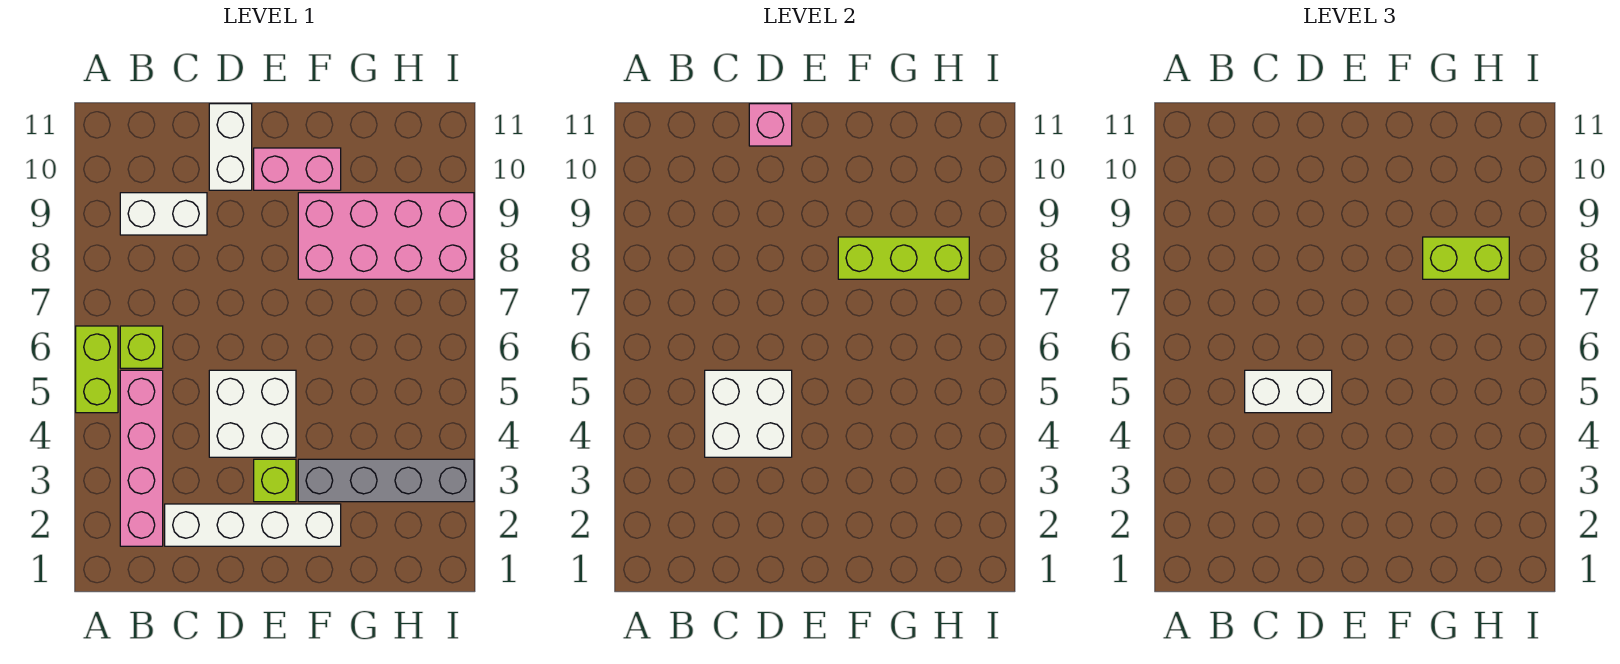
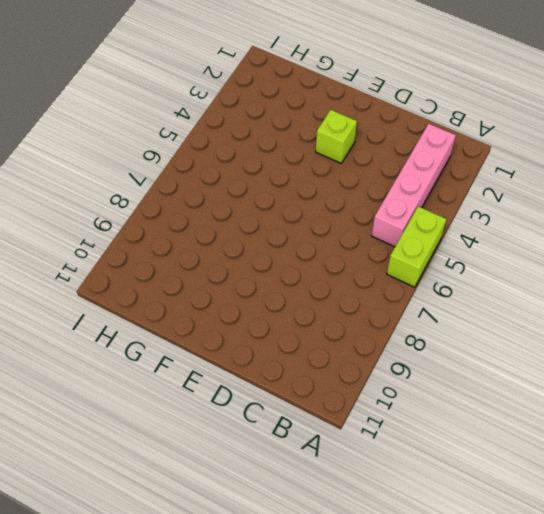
none -> lime brick B6 level 1
none -> white brick B9:C9 level 1
none -> white brick C2:F2 level 1

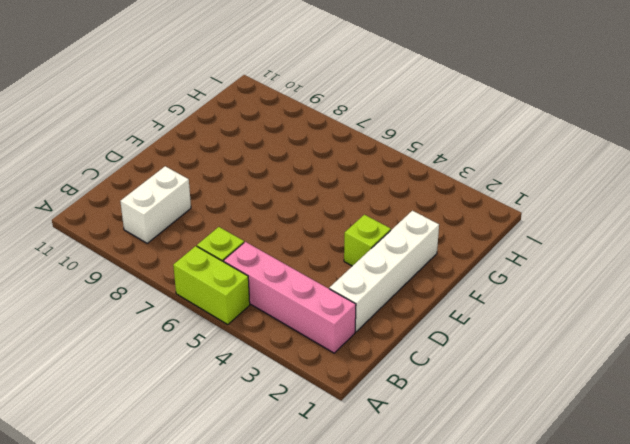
none -> white brick D4:E5 level 1
none -> white brick D10:D11 level 1
none -> pink brick E10:F10 level 1

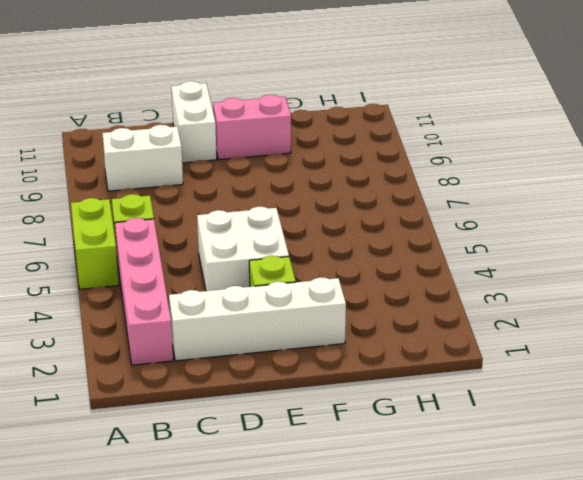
none -> grey brick F3:I3 level 1
none -> pink brick F8:I9 level 1
none -> white brick C4:D5 level 2

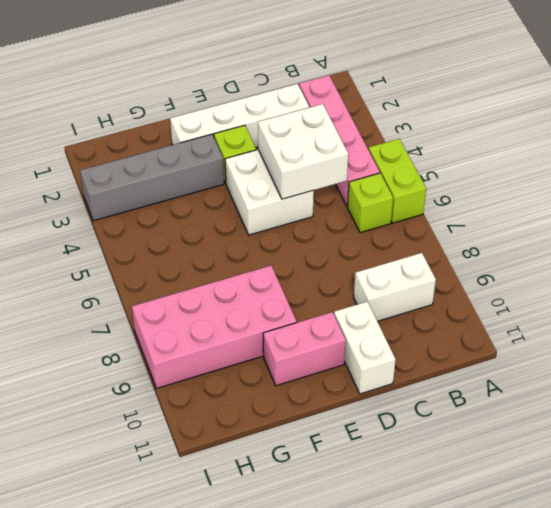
none -> pink brick D11 level 2
none -> lime brick F8:H8 level 2
none -> white brick C5:D5 level 3

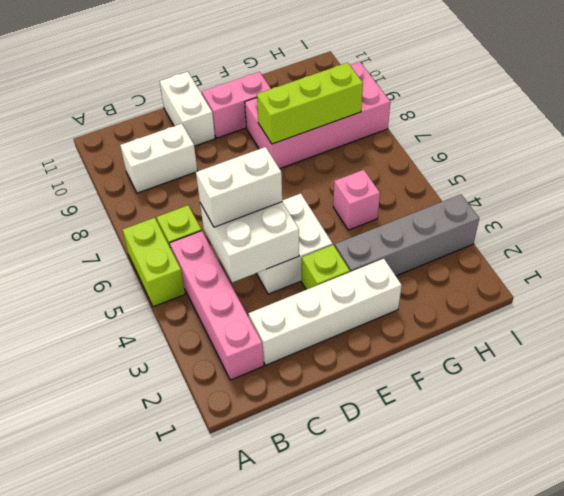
pink brick G5 level 1 -> pink brick D11 level 2
none -> lime brick G8:H8 level 3

